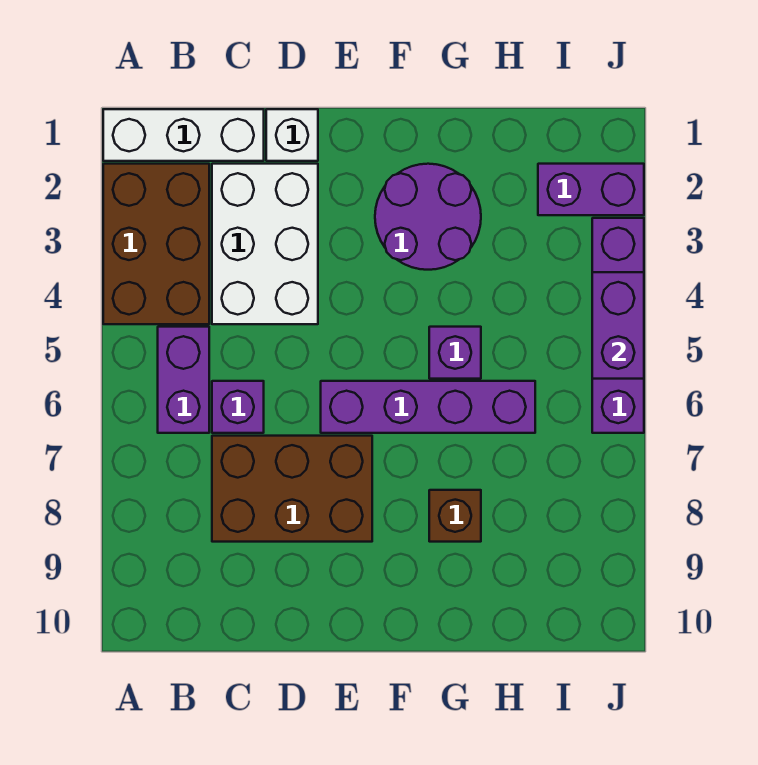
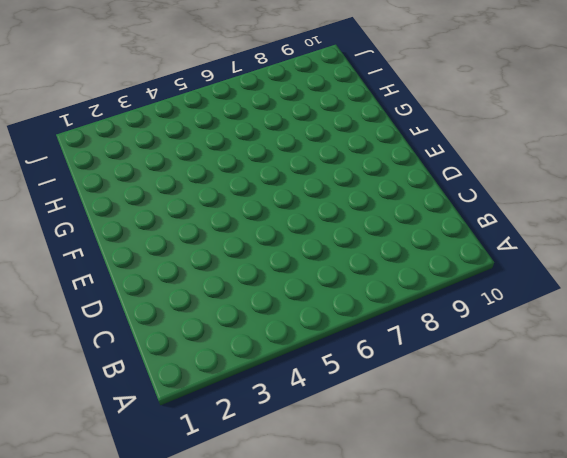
none -> white brick A1:C1 level 1
none -> brown brick A2:B4 level 1
none -> purple brick B5:B6 level 1

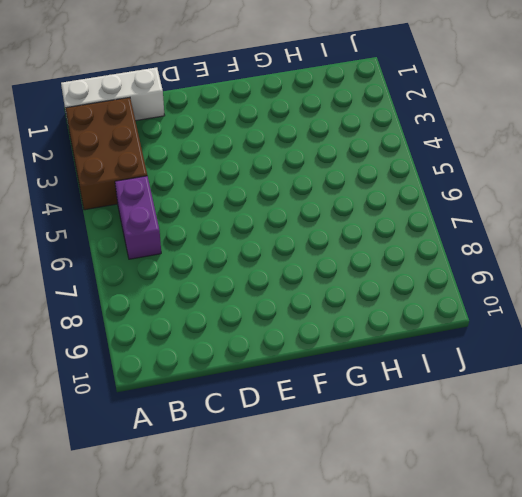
none -> white brick C2:D4 level 1
none -> purple brick C6 level 1
none -> brown brick C7:E8 level 1

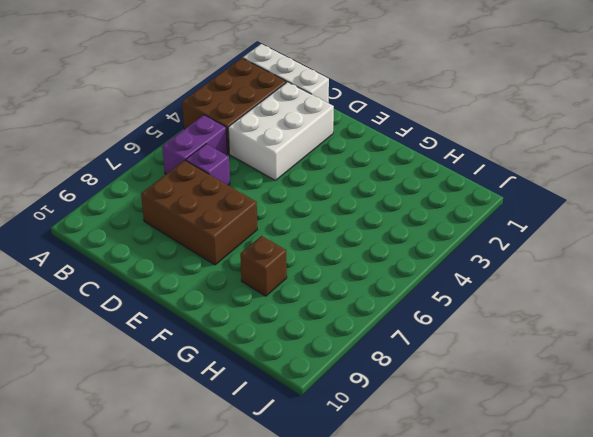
none -> white brick D1 level 1
none -> purple brick E6:H6 level 1
none -> purple round brick F2:G3 level 1

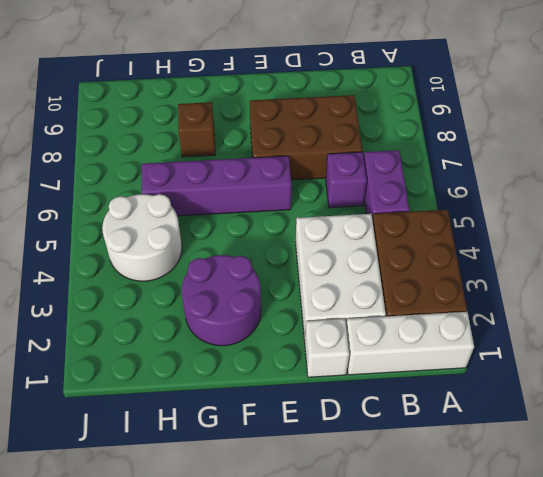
white round brick H4:I5 level 1 -> none
none -> purple brick G5 level 1
none -> purple brick I2:J2 level 1
none -> purple brick J3:J6 level 1

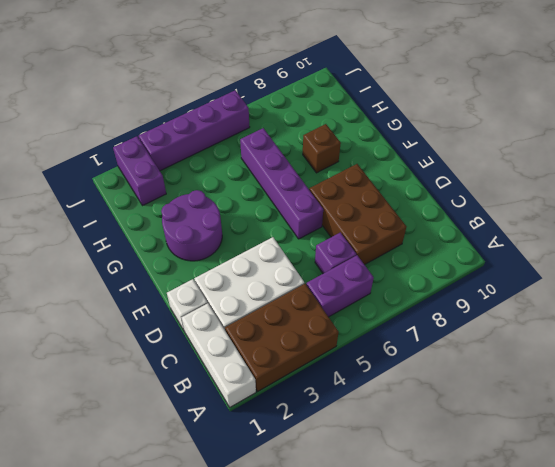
none -> purple brick G5 level 1
none -> purple brick J4:J5 level 2

